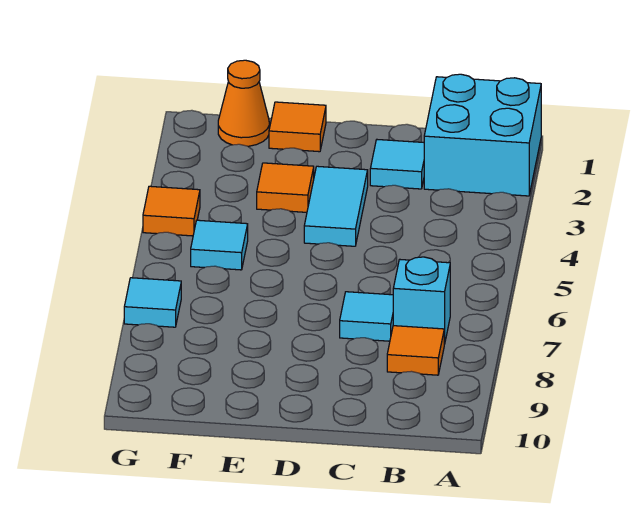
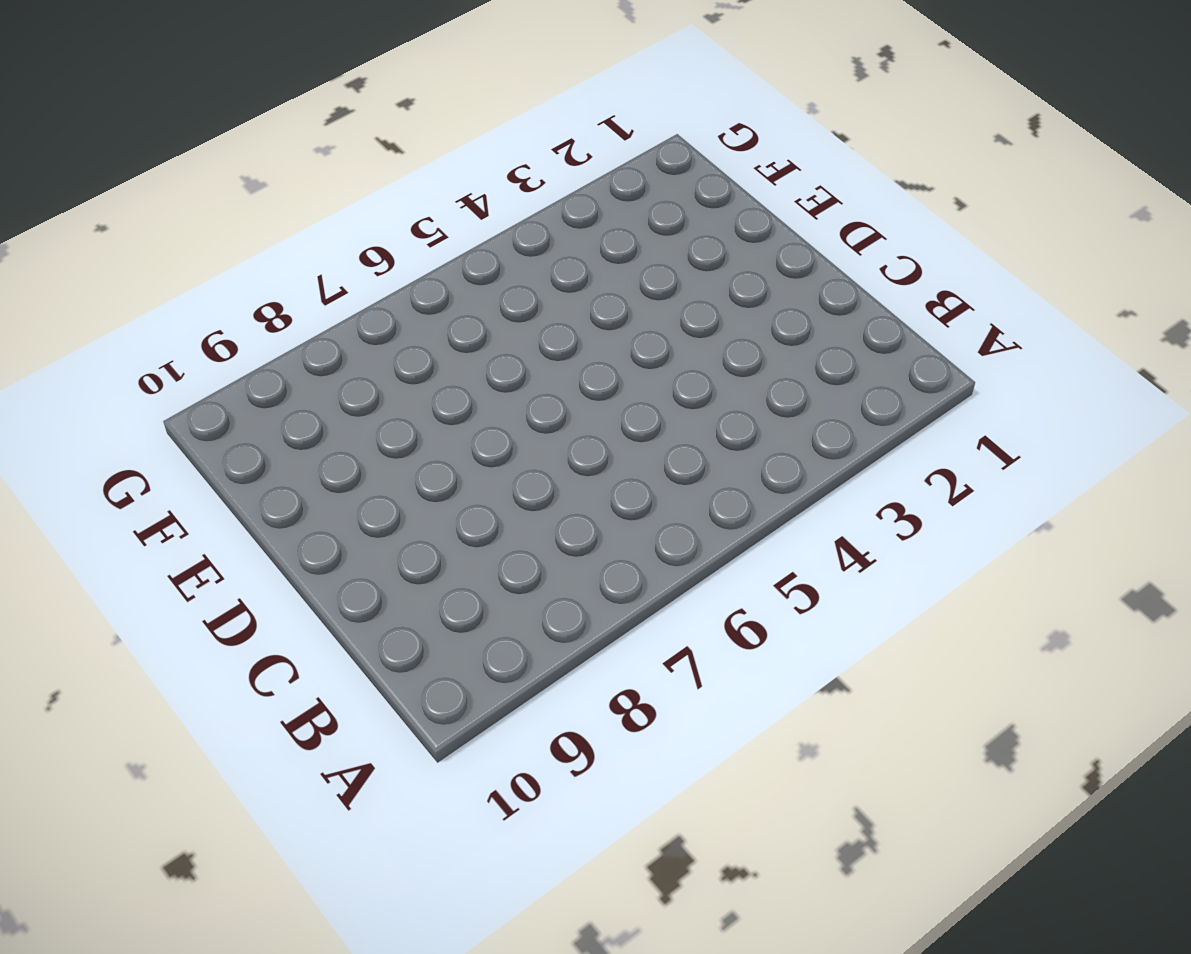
none -> cyan brick A1:B2 level 1
none -> cyan brick B7 level 1
none -> orange tile B8 level 1

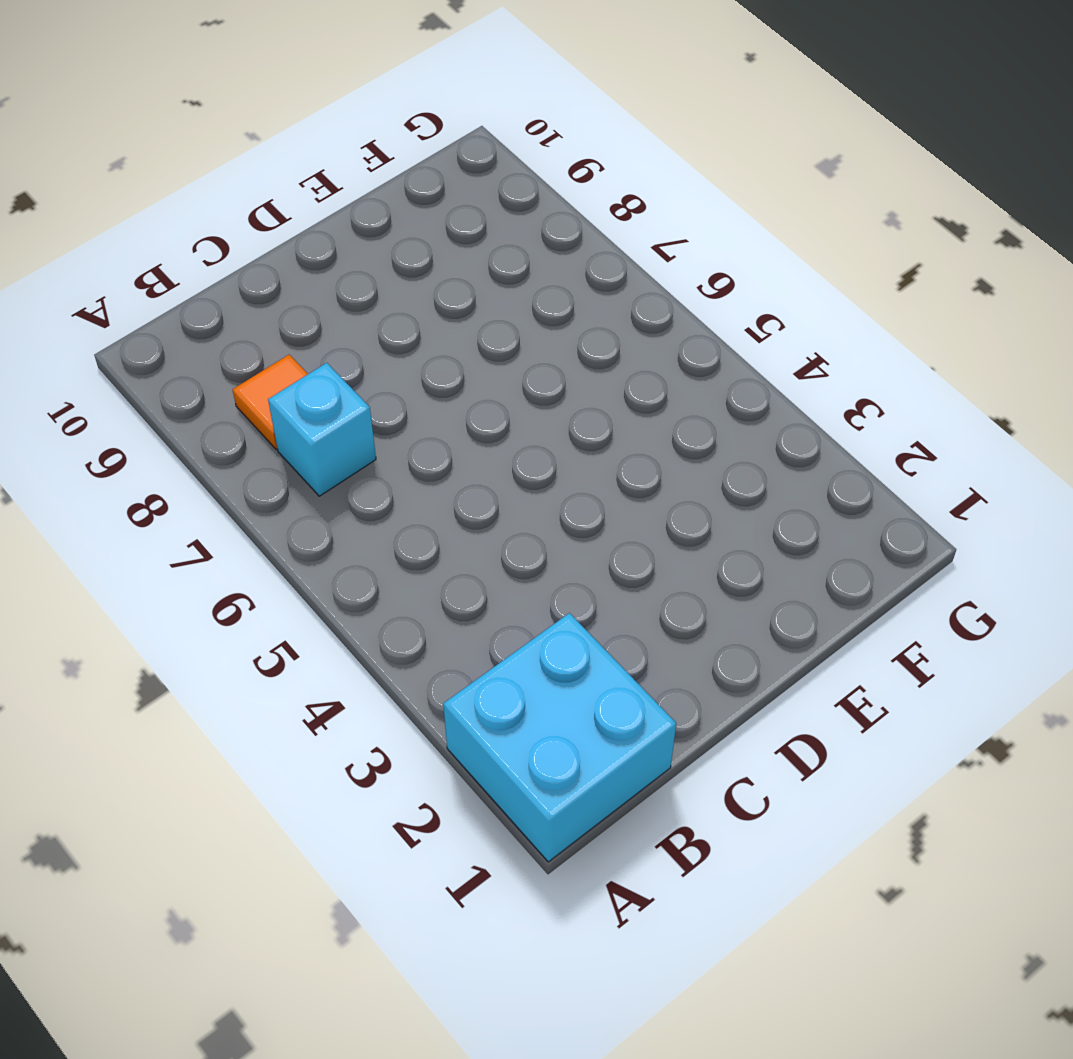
none -> cyan tile C2 level 1
none -> cyan tile C7 level 1
none -> cyan tile D3:D4 level 1

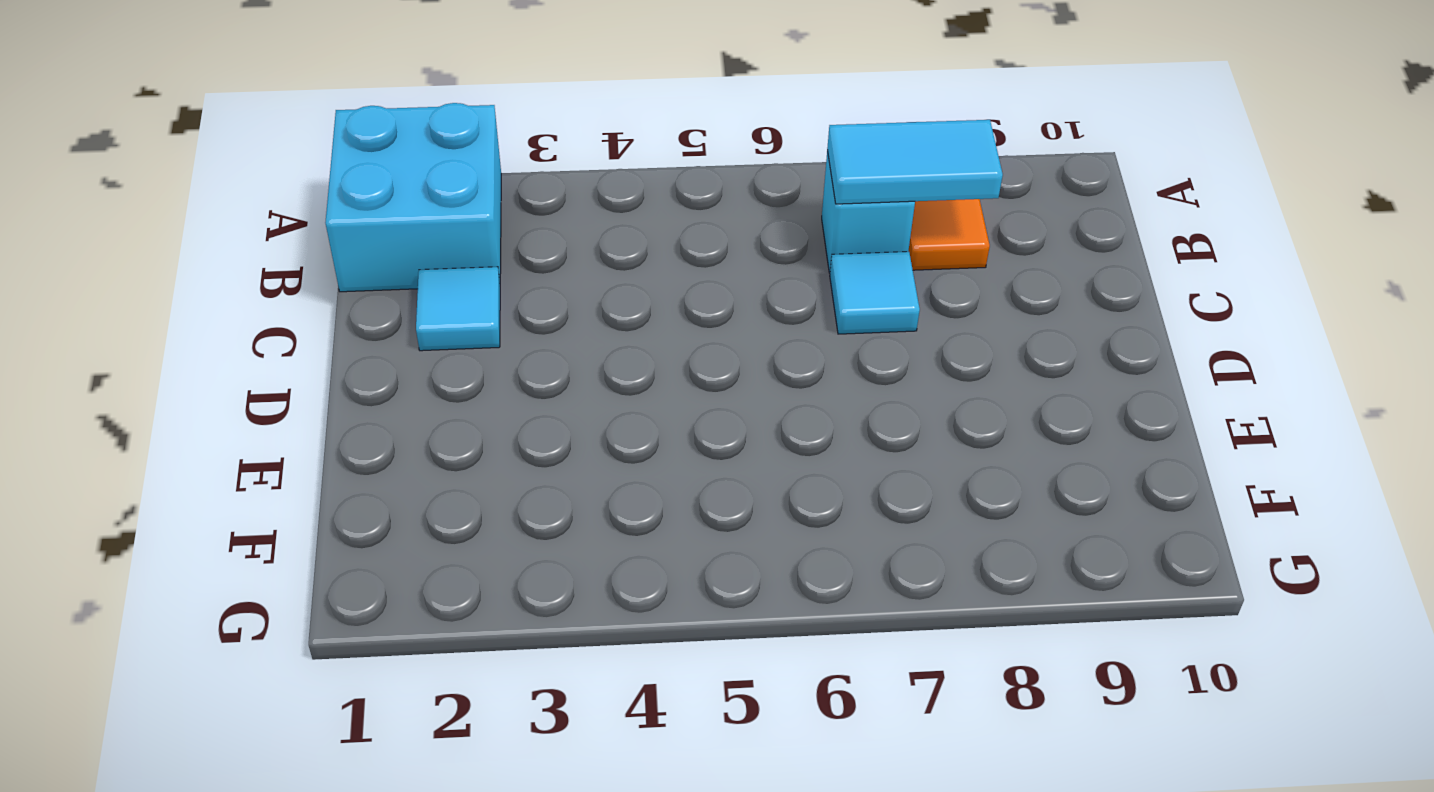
cyan tile B7:B8 level 2 -> cyan tile D3:D4 level 1
none -> orange tile E1 level 1
none -> orange tile E3 level 1
none -> orange cone F1 level 1

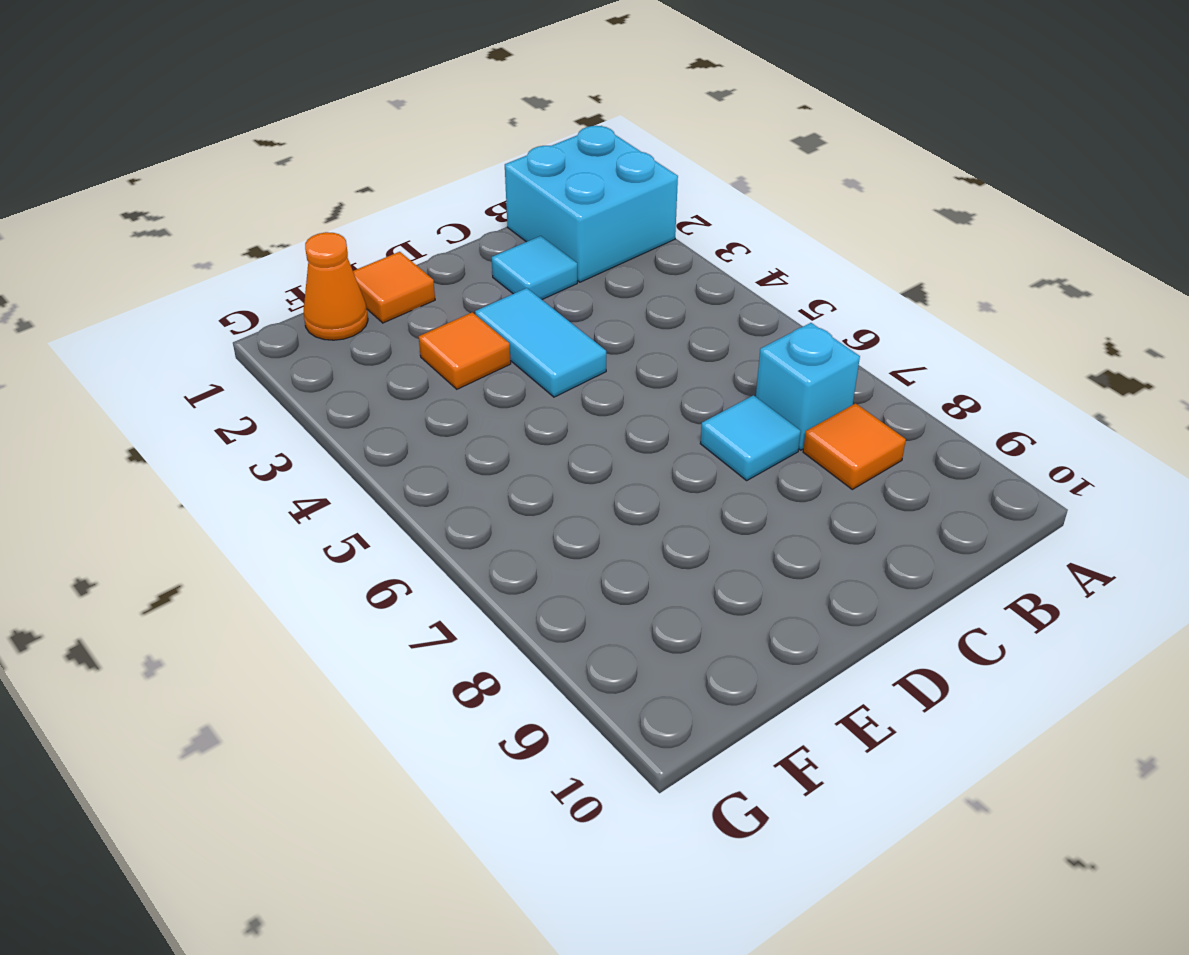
none -> cyan tile F5 level 1
none -> orange tile G4 level 1
none -> cyan tile G7 level 1

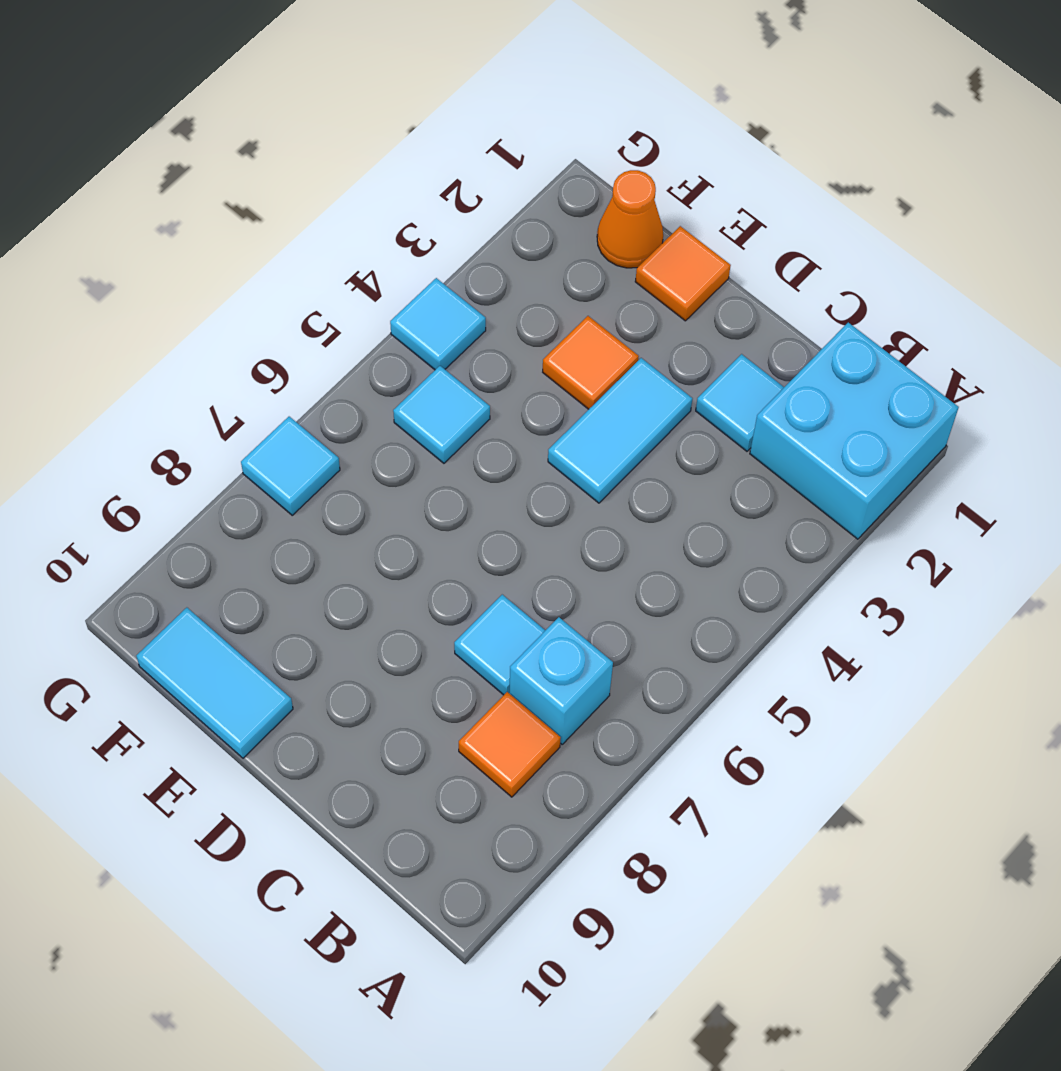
cyan tile E10:F10 level 1 -> none
cyan tile G4 level 1 -> orange tile G4 level 1

